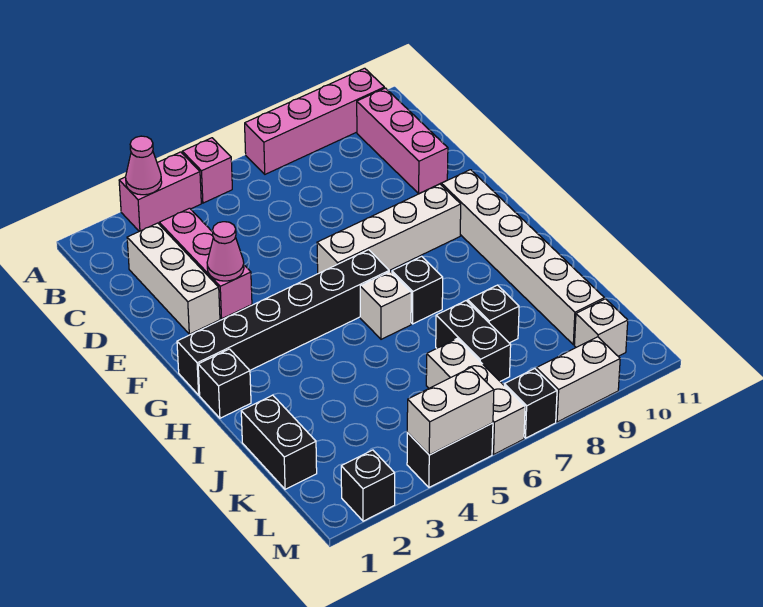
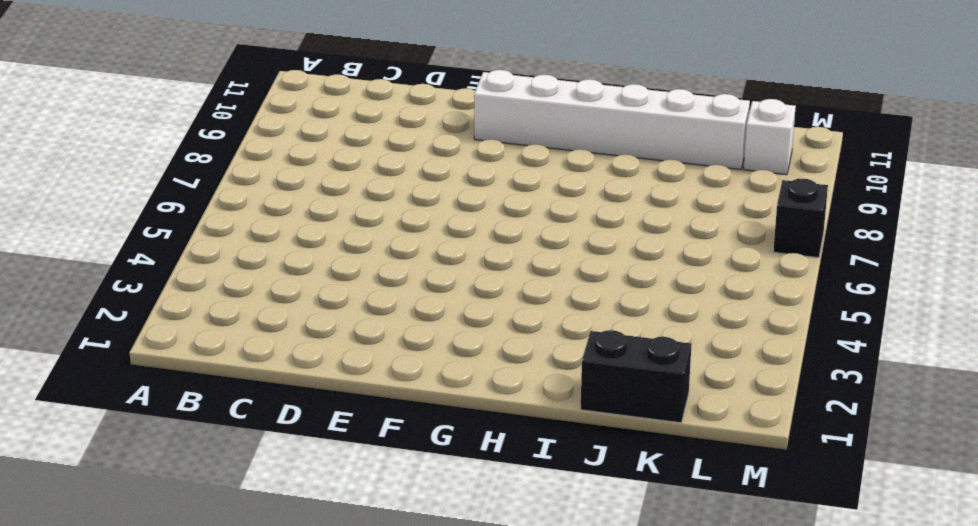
none -> pink brick A3:A4 level 1
none -> pink brick A5 level 1
none -> pink brick A7:A10 level 1

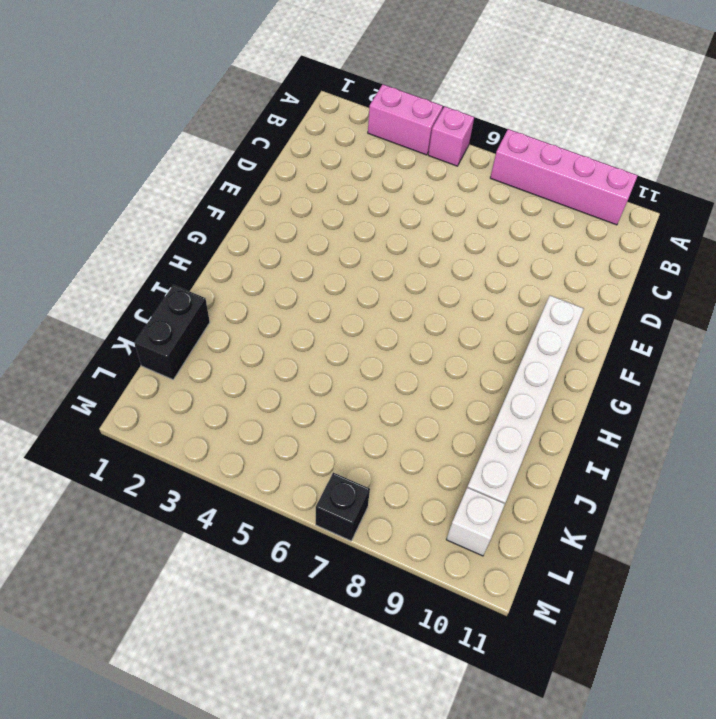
none -> pink brick B10:D10 level 1
none -> white brick C2:E2 level 1
none -> pink brick C3:E3 level 1

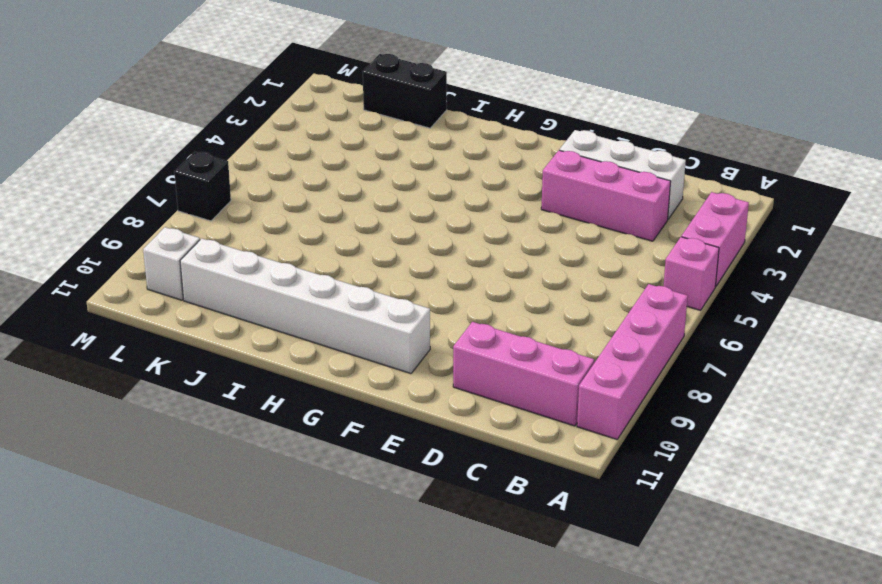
none -> white brick F6:F9 level 1
none -> black brick G1:G6 level 1
none -> black brick H1 level 1

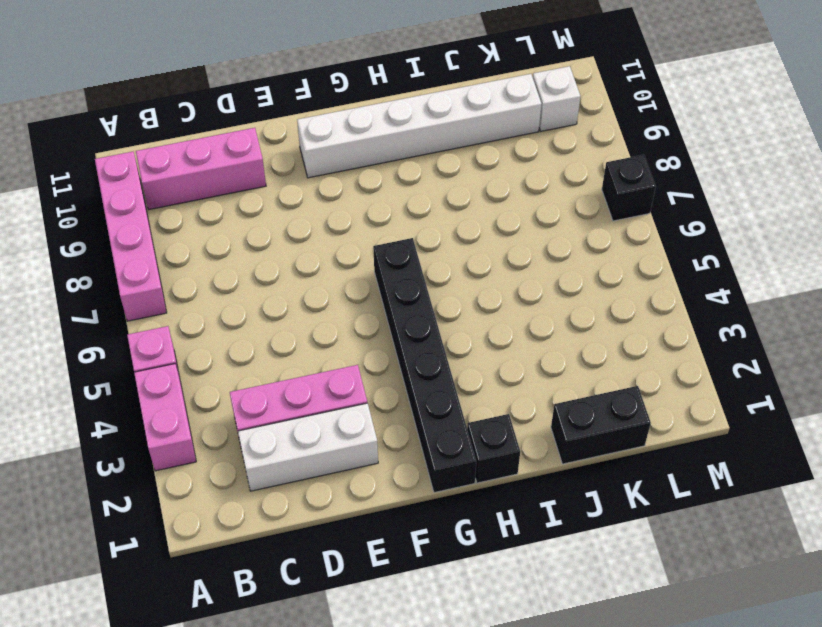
none -> white brick F6:F9 level 1
none -> white brick H6 level 1
none -> black brick H7 level 1

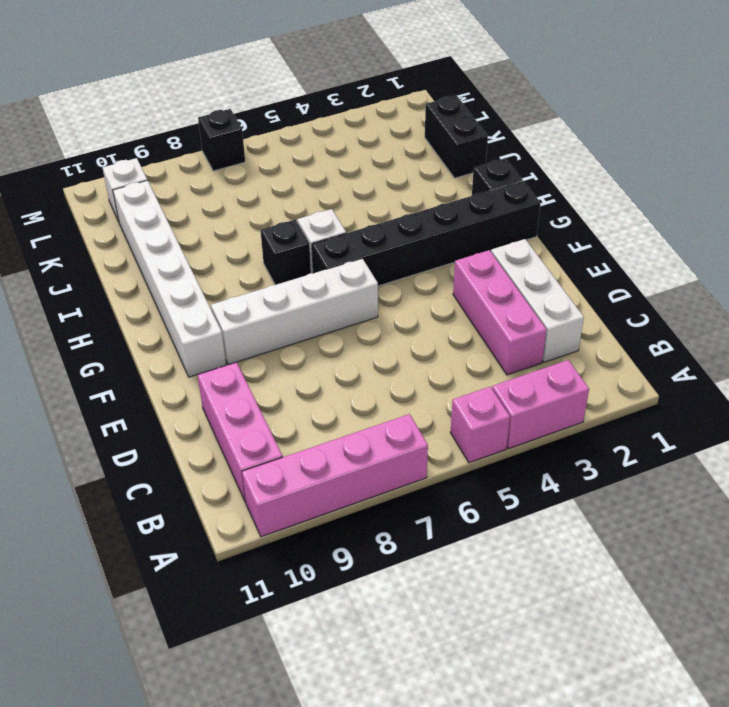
none -> black brick J7:K7 level 1
none -> black brick J8 level 1
none -> white brick K6:M6 level 1

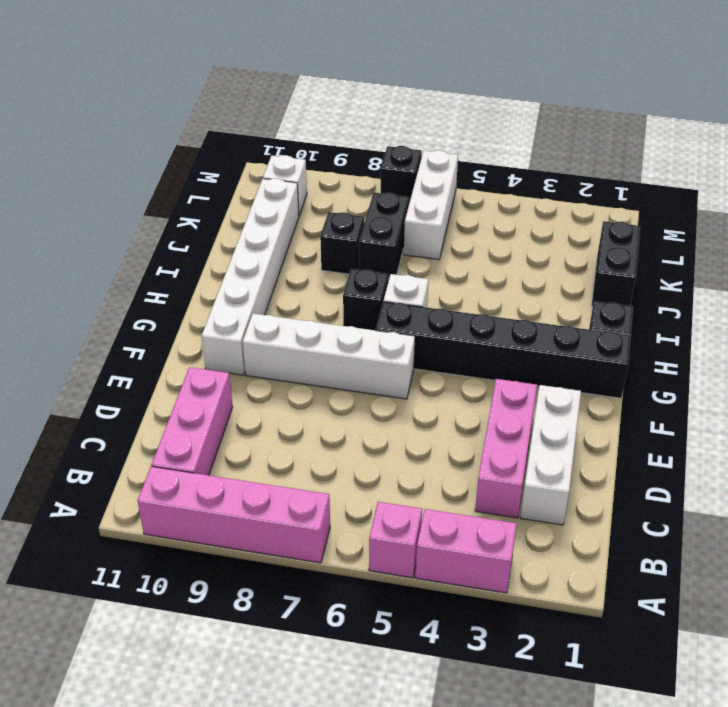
none -> black brick M2 level 1
none -> black brick M4:M5 level 1
none -> white brick M8:M9 level 1

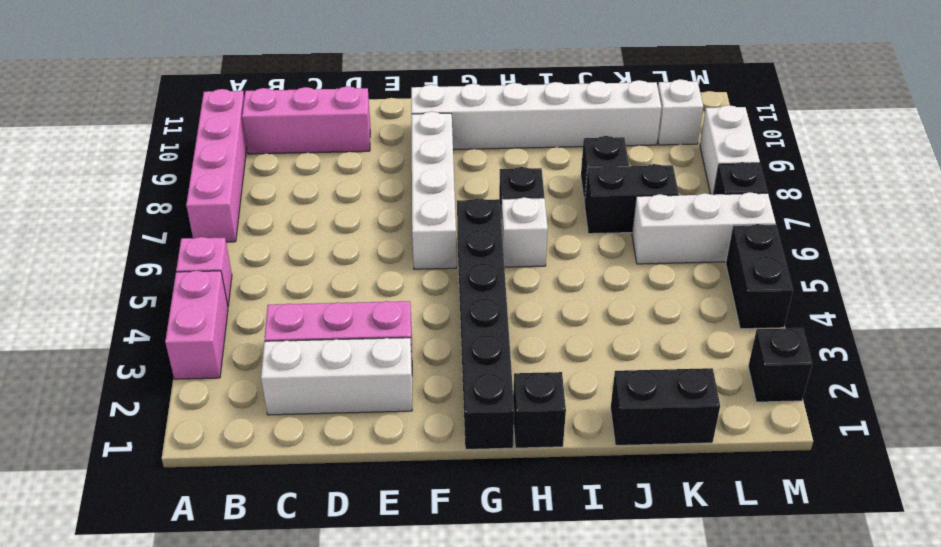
none -> pink cone A3 level 2
none -> pink cone E3 level 2
none -> white brick M4:M5 level 2

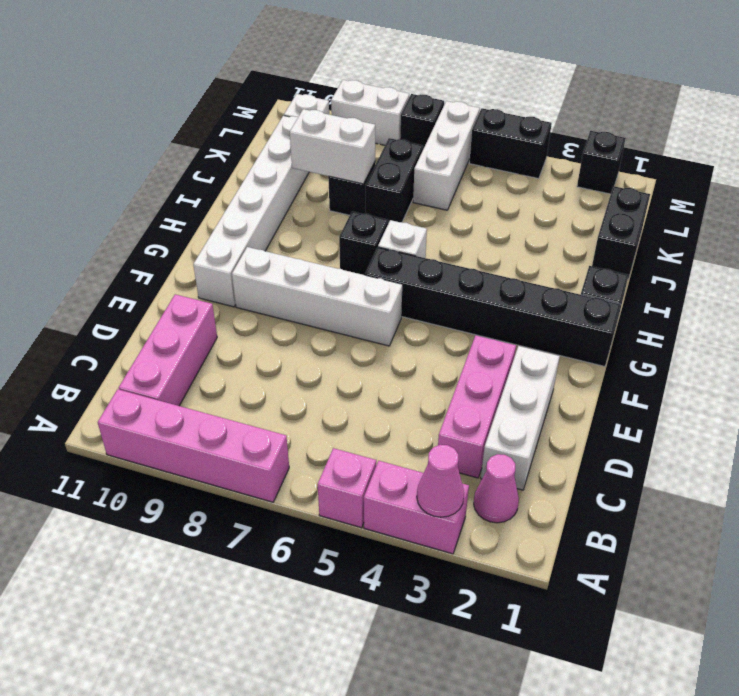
pink cone B2 level 1 -> pink cone E3 level 2
white brick J8:J9 level 2 -> white brick M4:M5 level 2

